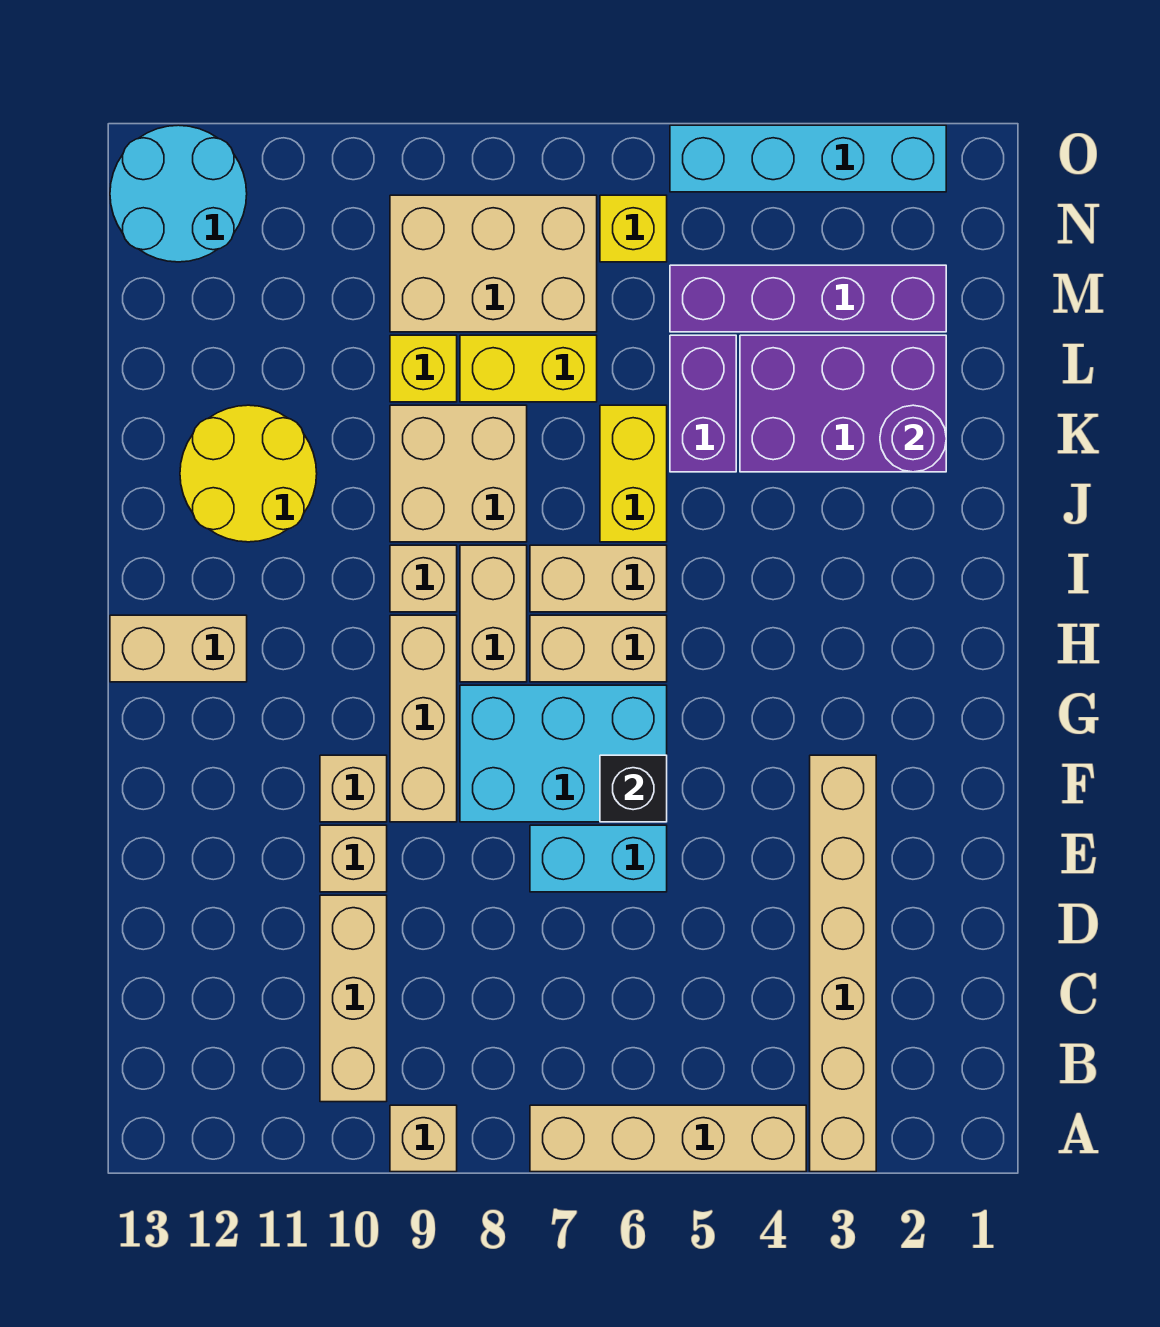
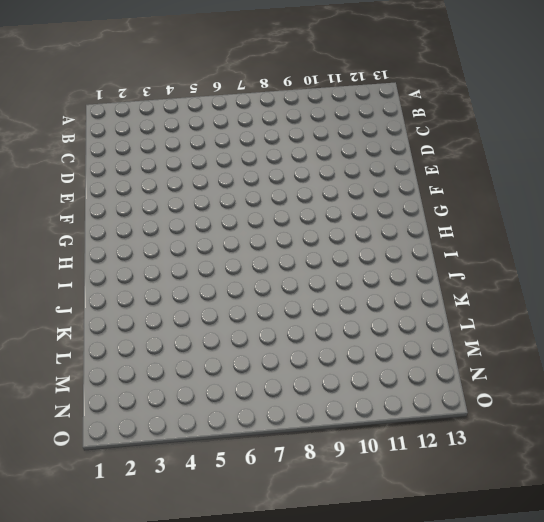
none -> tan brick A3:F3 level 1
none -> tan brick A4:A7 level 1
none -> tan brick A9 level 1

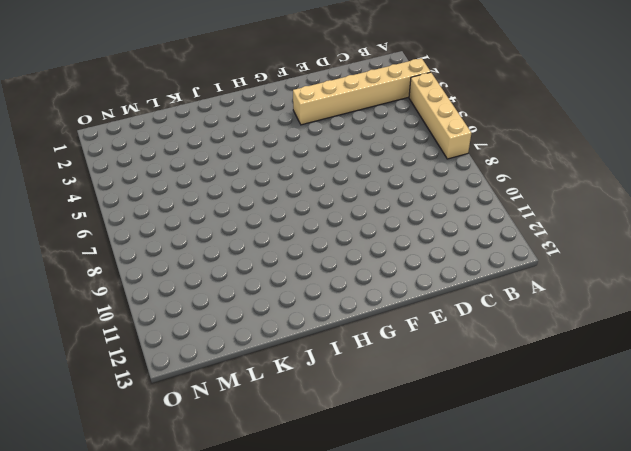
none -> tan brick A9 level 1
none -> tan brick B10:D10 level 1
none -> cyan brick E6:E7 level 1

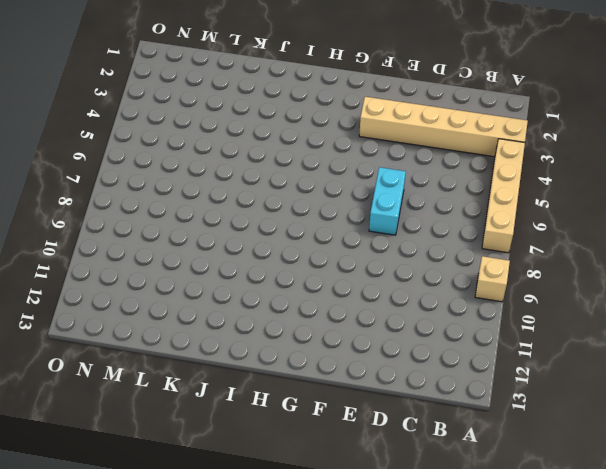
none -> tan brick B10:D10 level 1
none -> tan brick E10 level 1
none -> cyan brick F6:G8 level 1

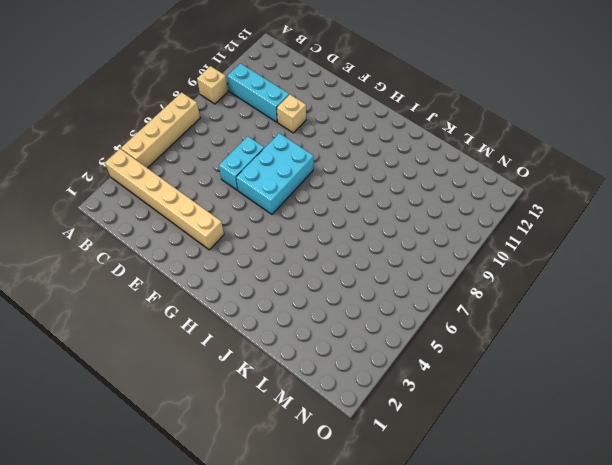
cyan brick B10:D10 level 1 -> tan brick B10:D10 level 1
none -> tan brick F9:H9 level 1
none -> tan brick F10 level 1
none -> tan brick H6:H7 level 1

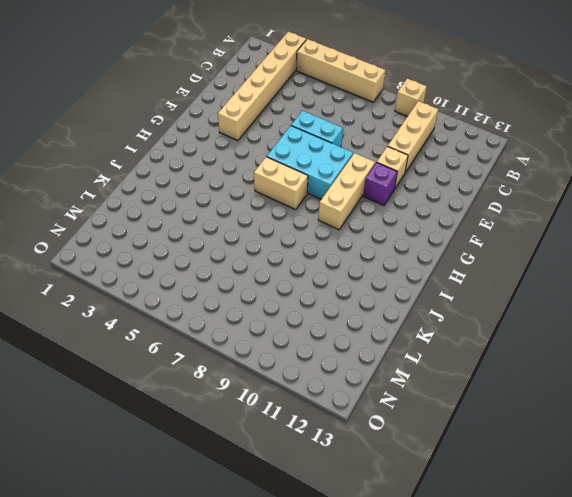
purple brick F10 level 1 -> tan brick F10 level 1
none -> tan brick H8:I8 level 1
none -> tan brick H12:H13 level 1
none -> tan brick I6:I7 level 1

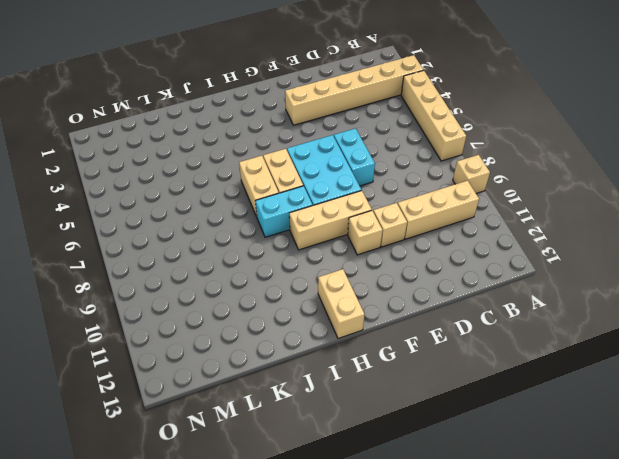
cyan brick H8:I8 level 1 -> tan brick H8:I8 level 1
none -> tan brick I9 level 1
none -> yellow brick J6:K6 level 1
none -> tan brick J8:K9 level 1

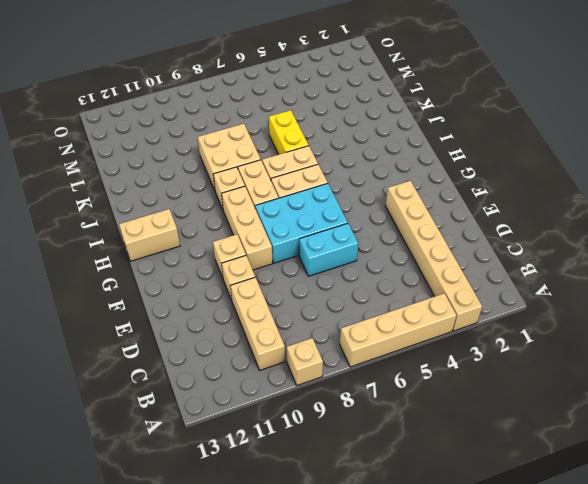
none -> yellow round brick J11:K12 level 1
none -> purple brick K2:L4 level 1
none -> purple brick K5:L5 level 1

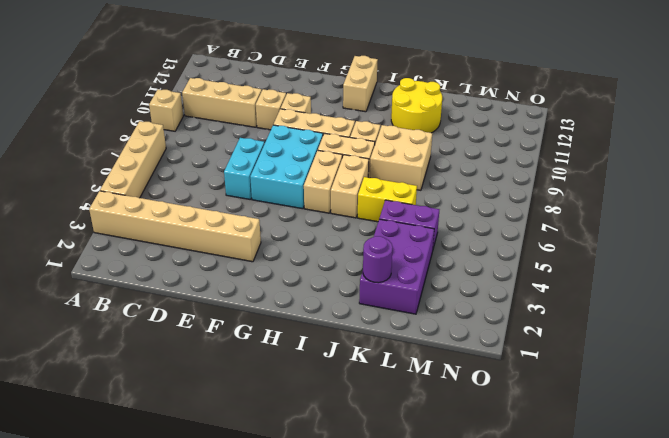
none -> yellow brick L7:L8 level 1
none -> yellow brick L9 level 1
none -> purple brick M2:M5 level 1

